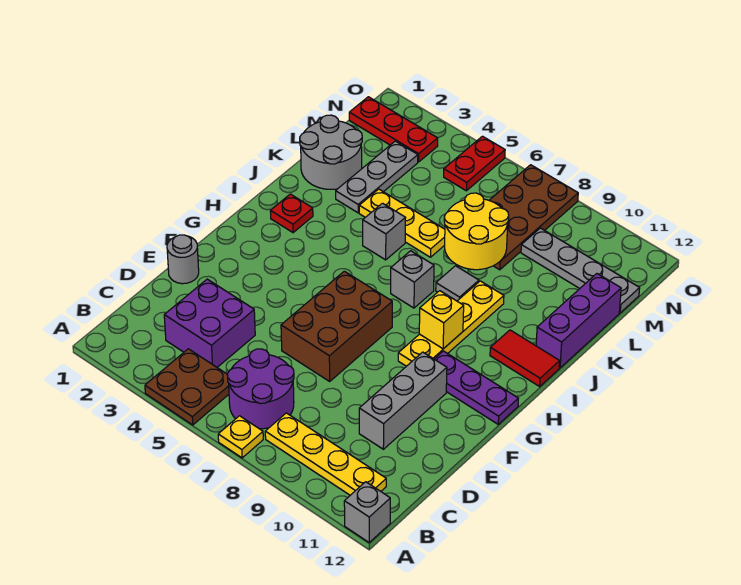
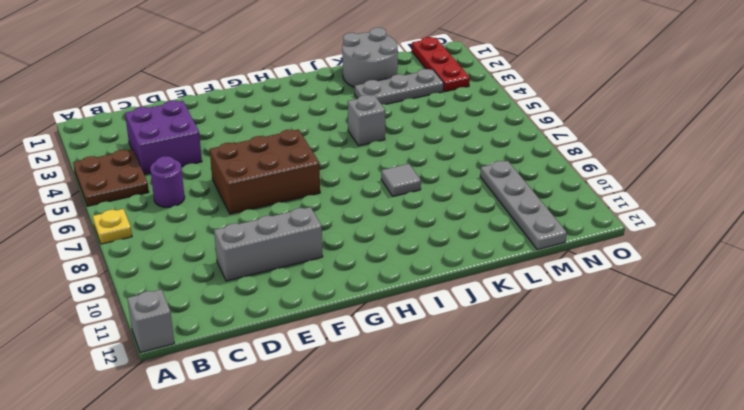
purple round brick C6 level 1 -> purple round brick B6:C7 level 1
none -> yellow plate B8:B11 level 1
none -> grey round brick E1 level 1
none -> yellow plate G9:J9 level 1

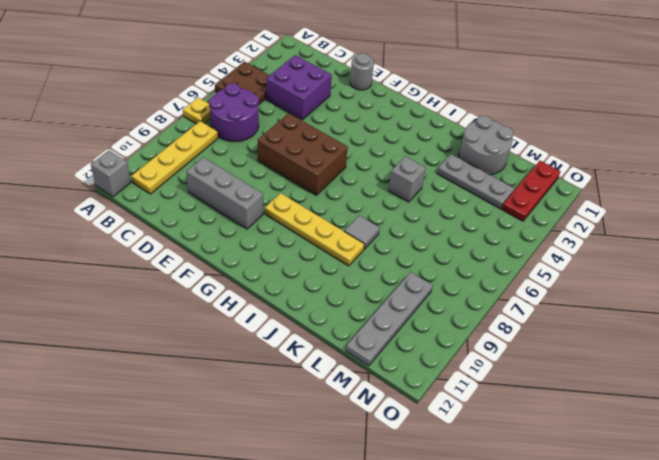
none -> purple plate G10:G12 level 1
none -> red plate I2 level 1
none -> grey brick I7 level 1

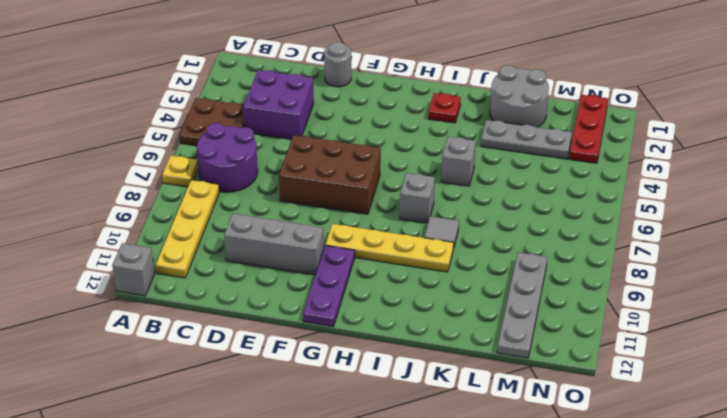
none -> red tile I11:I12 level 1
none -> purple brick J12:L12 level 1
none -> yellow plate K4:K6 level 1

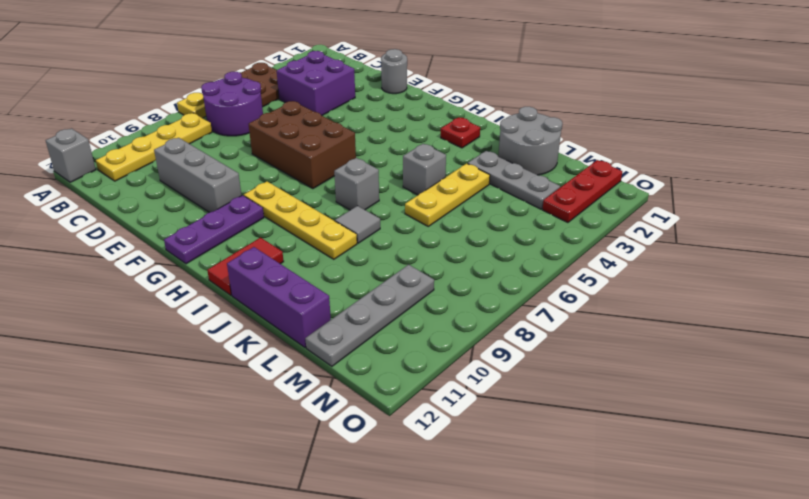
none -> brown plate L7:O8 level 1
none -> red plate N5:O5 level 1
none -> yellow brick H9 level 2

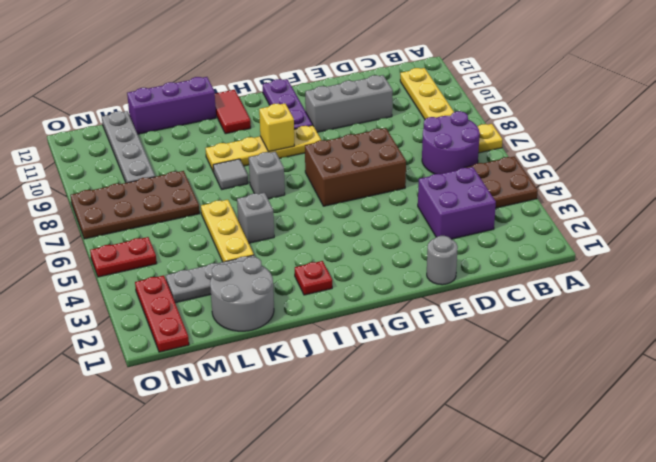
none -> grey brick A12 level 1
none -> yellow round brick K7:L8 level 2

